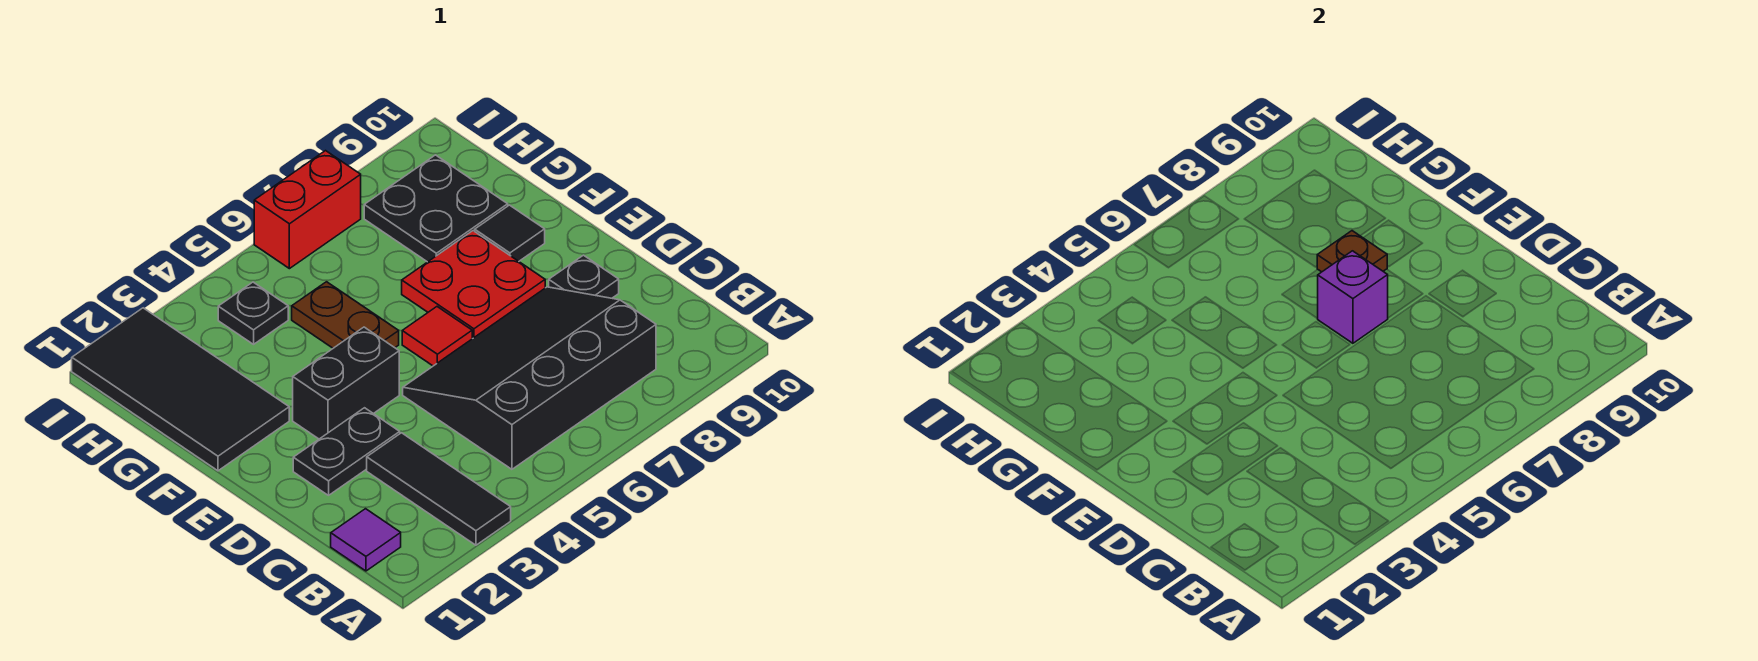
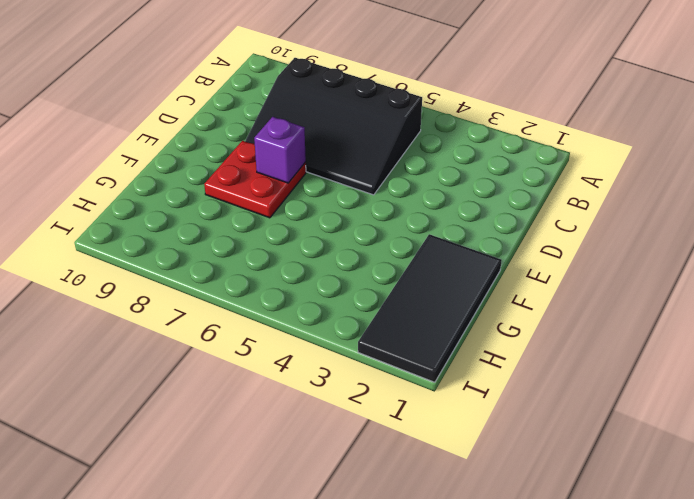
none -> black tile A3:C3 level 1
none -> purple tile B1 level 1
none -> black plate D2:D3 level 1

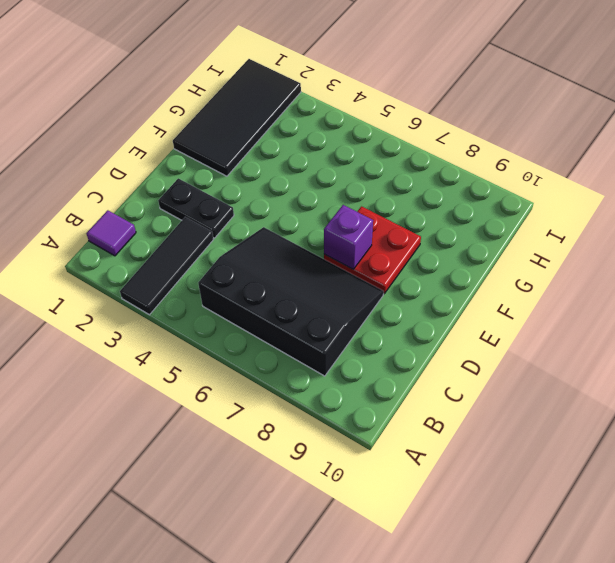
none -> black plate D9 level 1
none -> black brick E3:E4 level 1
none -> red tile E6 level 1

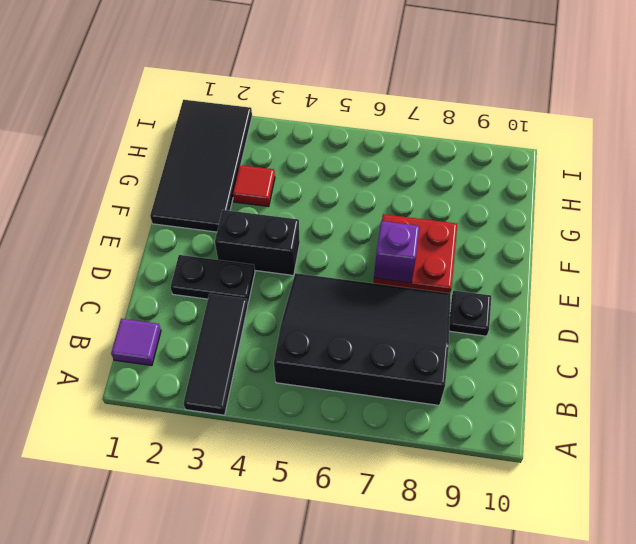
red tile G3 level 1 -> red tile E6 level 1
none -> brown plate F5:G5 level 1
none -> black tile F9 level 1
none -> black plate G8:H9 level 1

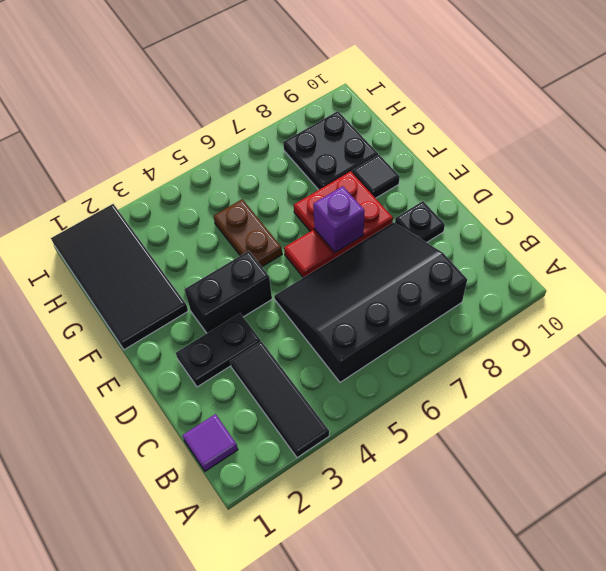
none -> black plate H4 level 1
none -> red brick I6:I7 level 1
none -> brown plate F8 level 2

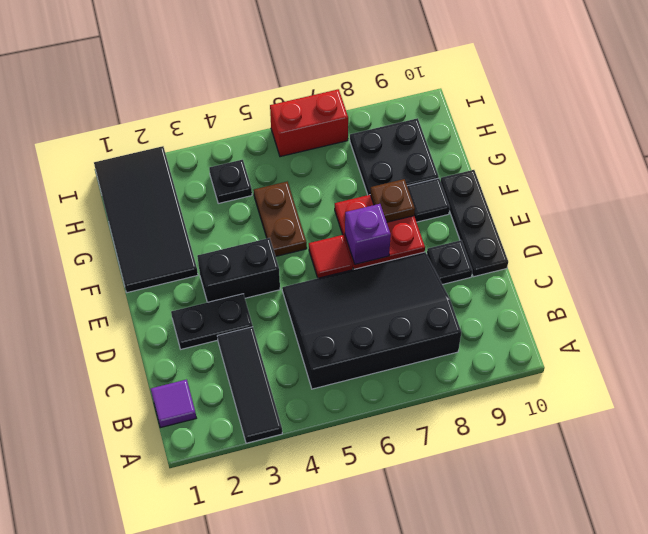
black plate D10:F10 level 1 -> none

